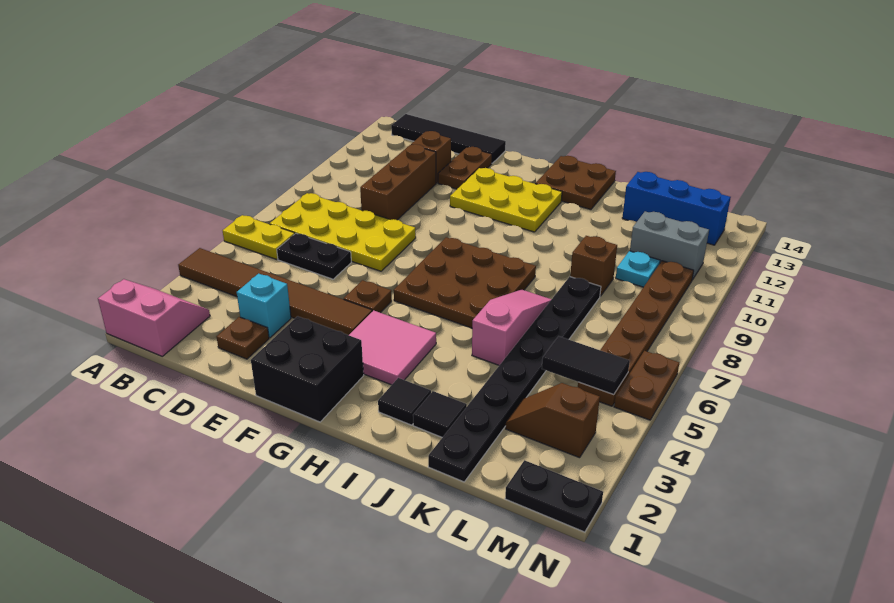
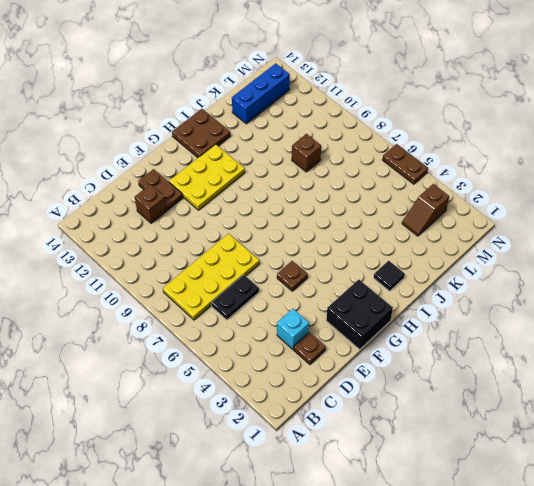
none -> pink slope A1:B2 level 1 top 1
none -> brown tile A4:F4 level 1
none -> yellow plate A6:B6 level 1
none -> black tile B14:E14 level 1

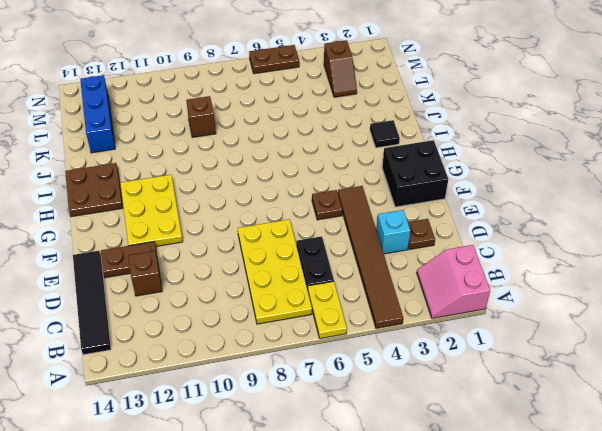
none -> brown brick D9:D11 level 1
none -> pink tile G3:H4 level 1
none -> brown plate G6:I8 level 1
none -> black tile J2 level 1

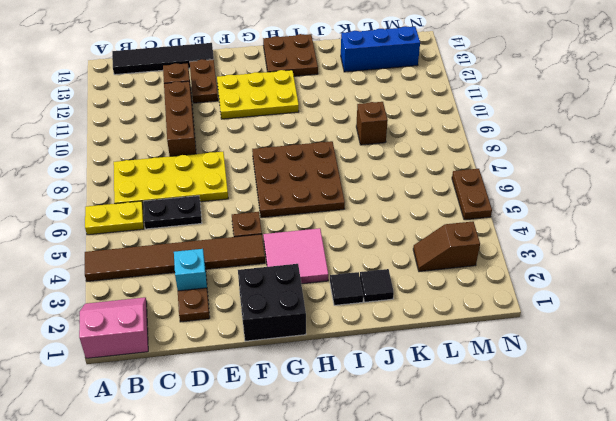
none -> pink slope J5:J7 level 1 top 5
none -> black plate K1:K8 level 1
none -> cyan plate L10 level 1
none -> grey brick L11:M11 level 1

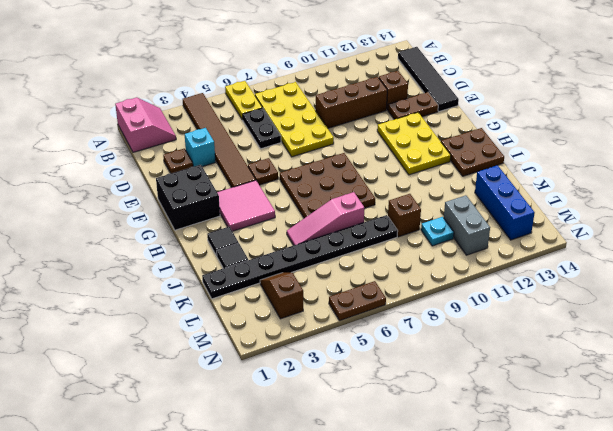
pink slope J5:J7 level 1 top 7 -> pink slope J5:J7 level 1 top 5
none -> black plate M1:N1 level 1
none -> brown plate M5:M10 level 1
none -> black tile L5:M5 level 2

